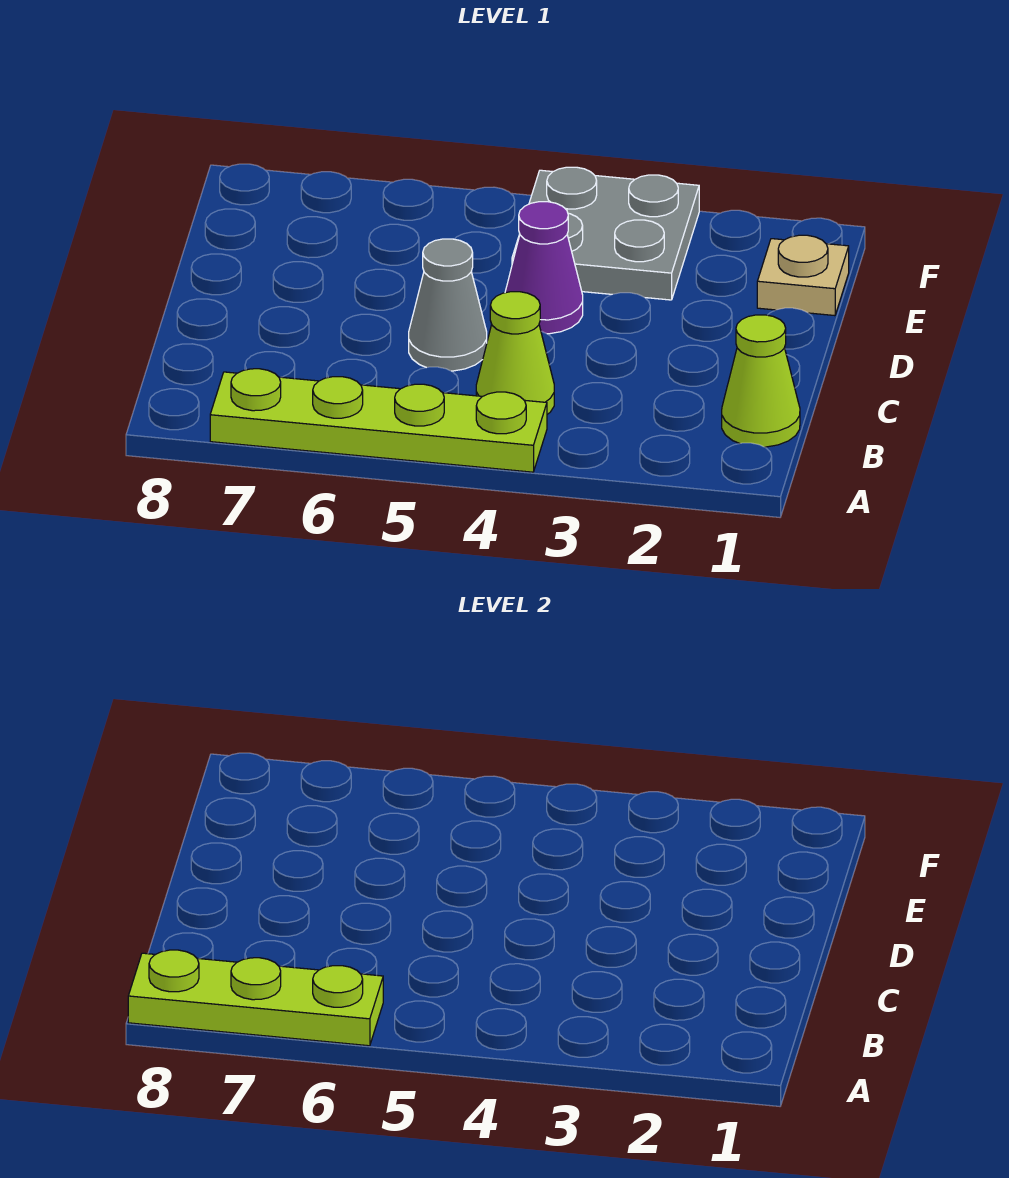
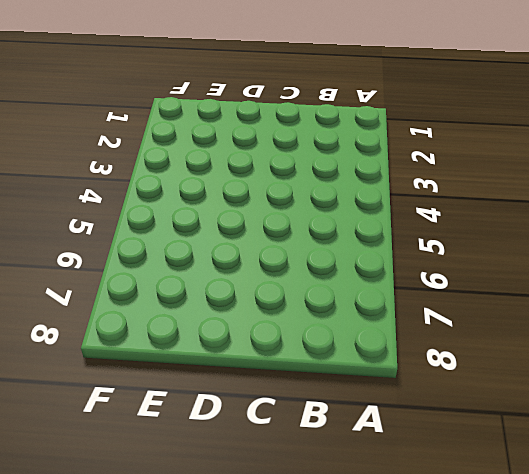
none -> lime plate A4:A7 level 1
none -> lime cone B1 level 1

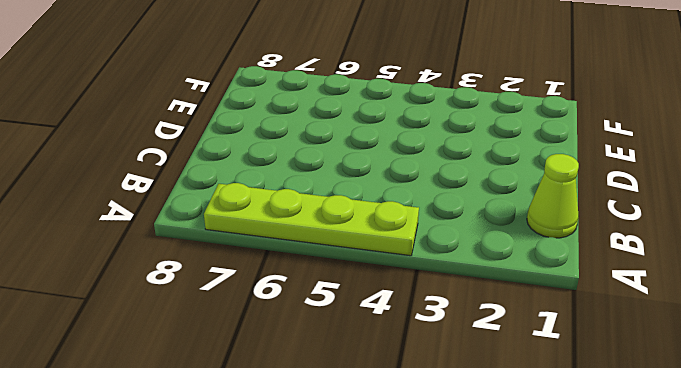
none -> lime cone B4 level 1
none -> grey cone C5 level 1

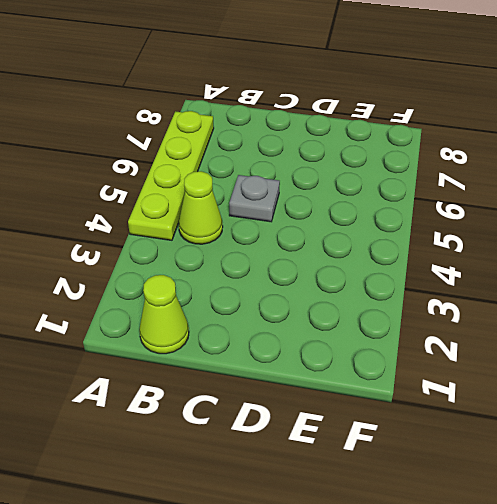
grey plate C5 level 1 -> grey cone C5 level 1
none -> purple cone D4 level 1
none -> tan plate E1 level 1

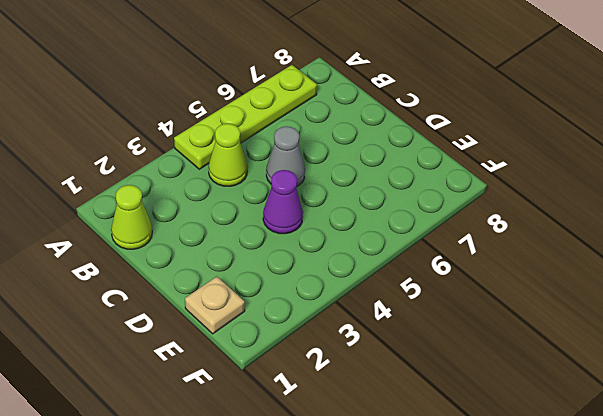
none -> grey plate E3:F4 level 1
none -> lime plate A6:A8 level 2

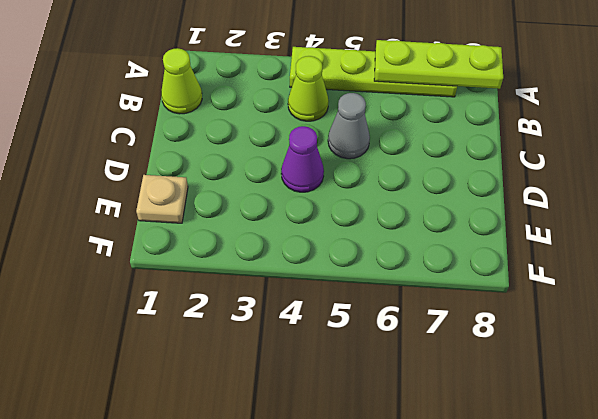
none -> grey plate E3:F4 level 1

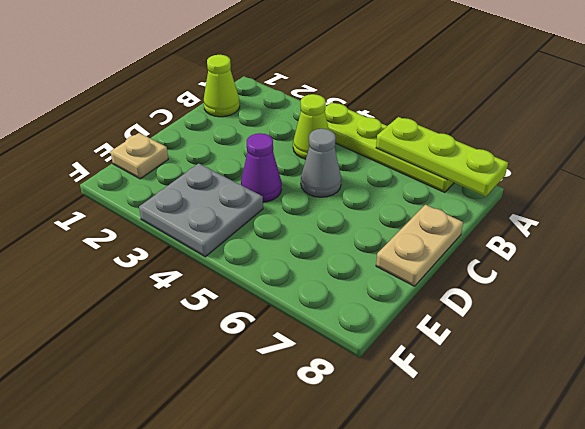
tan plate C8:D8 level 1 -> none

